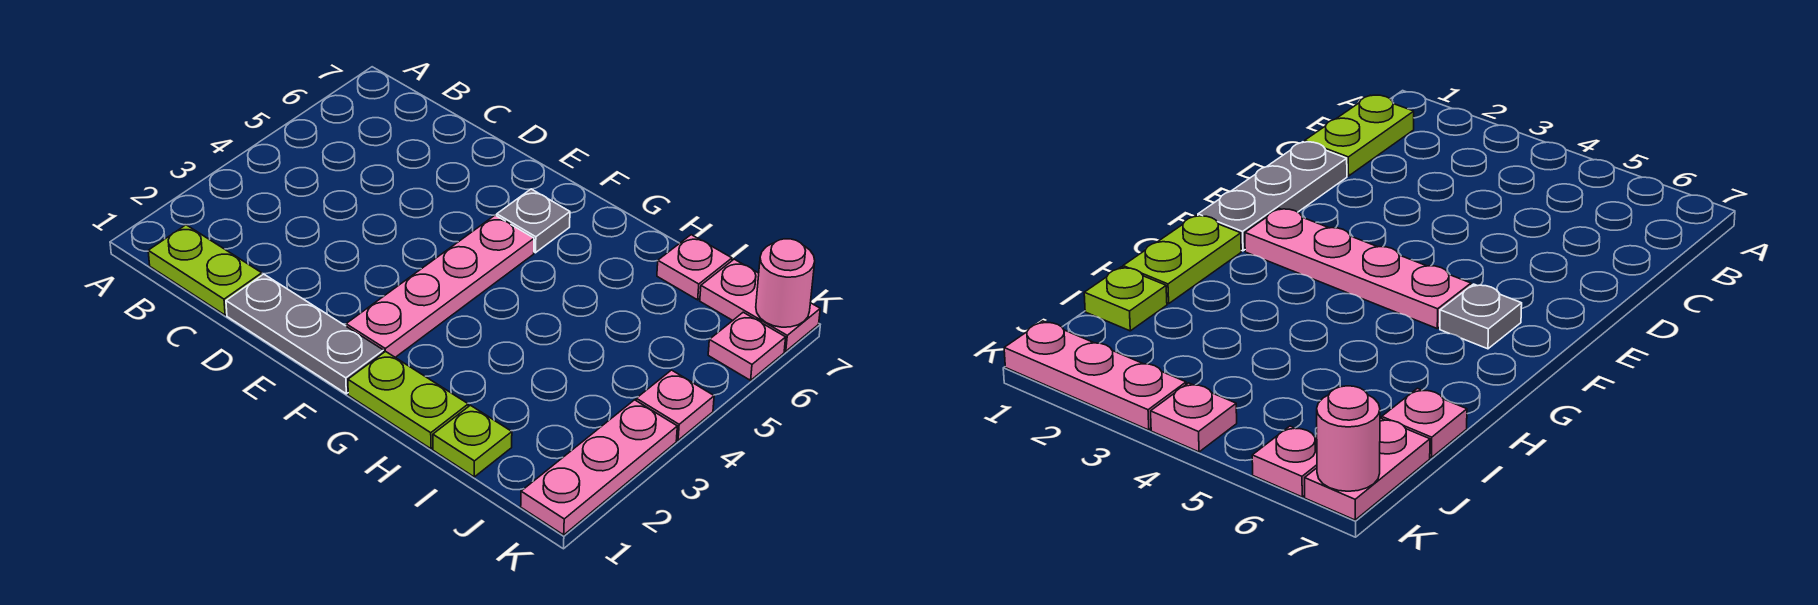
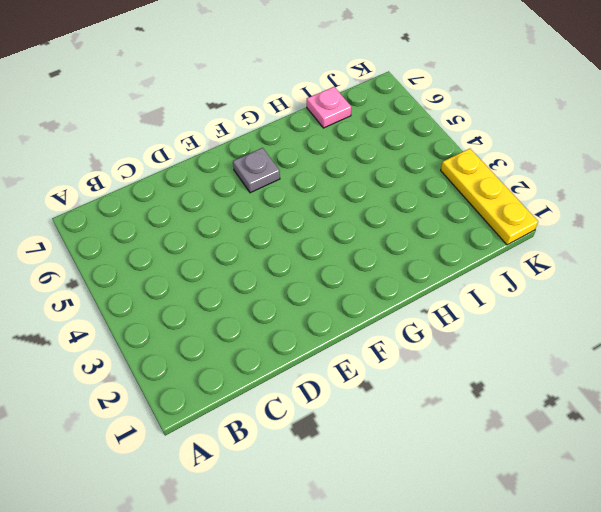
yellow plate K1:K3 level 1 -> pink plate K1:K3 level 1
none -> lime plate B1:C1 level 1
none -> grey plate D1:F1 level 1
none -> pink plate F2:F5 level 1

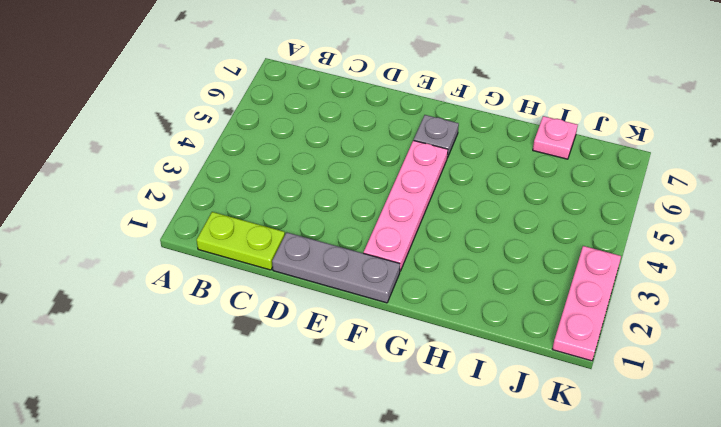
none -> lime plate G1:H1 level 1
none -> lime plate I1 level 1
none -> pink plate J7:K7 level 1

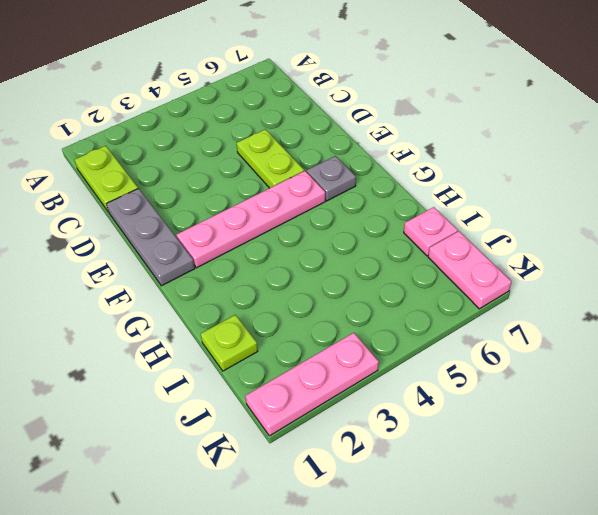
lime plate D5:E5 level 1 -> lime plate G1:H1 level 1
none -> pink plate K4 level 1
none -> pink plate K6 level 1
none -> pink round brick K7 level 2

